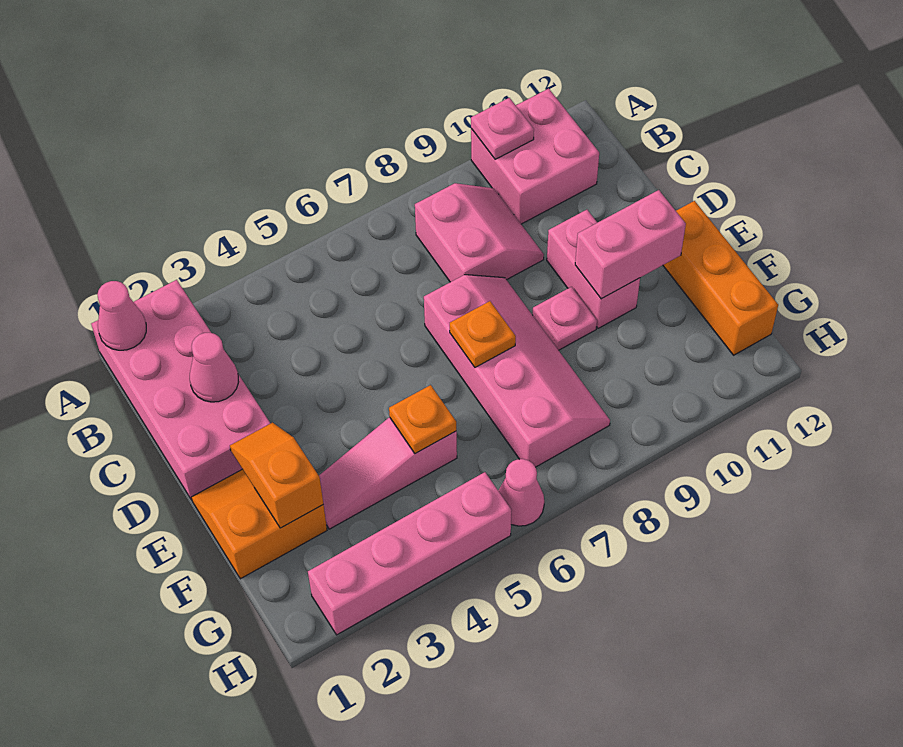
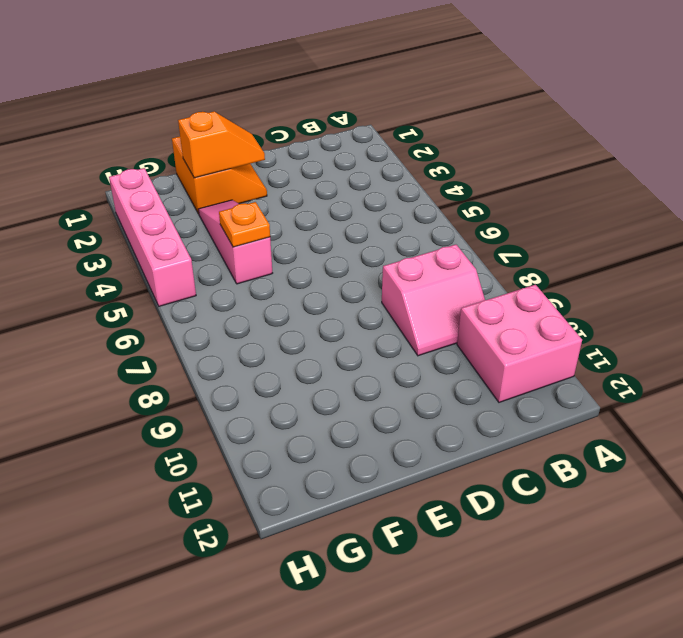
none -> pink brick A1:D2 level 1
none -> pink slope D7:G8 level 1 top 7
none -> pink brick D10:E10 level 1

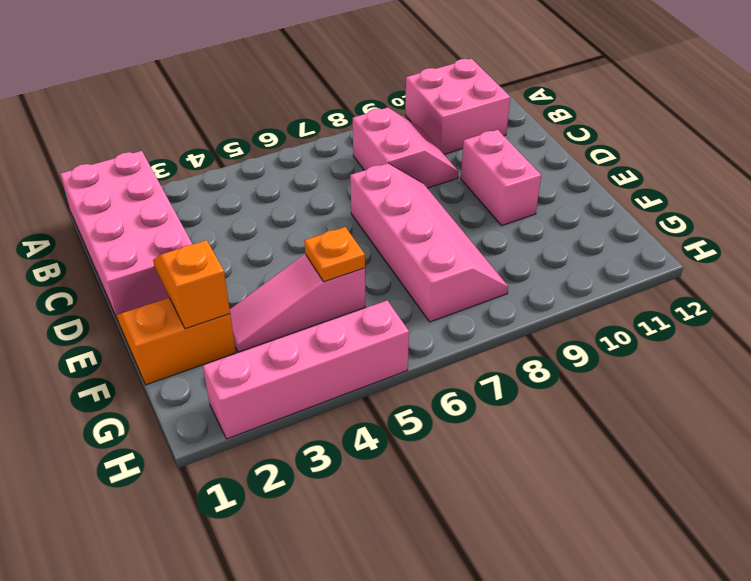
none -> pink plate E9 level 1
none -> orange brick E12:G12 level 1
none -> pink cone H6 level 1

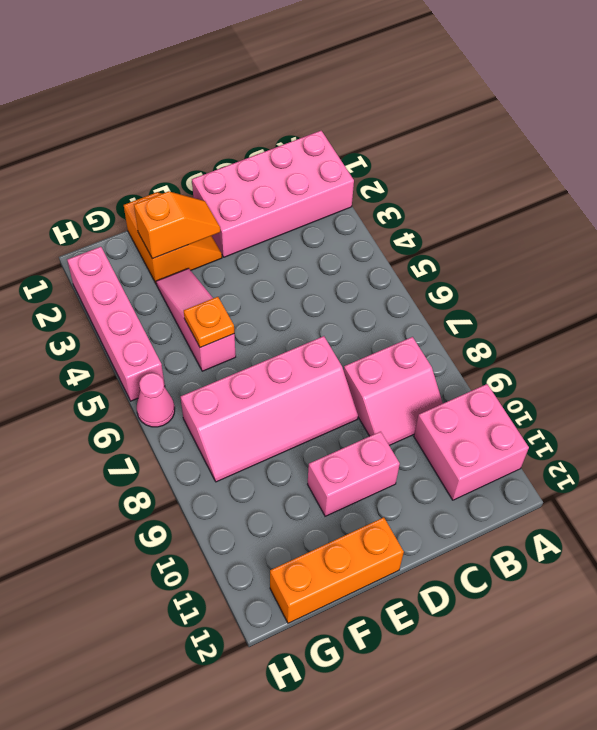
none -> pink plate E9 level 1
none -> pink cone A1 level 2
none -> pink plate A10 level 2

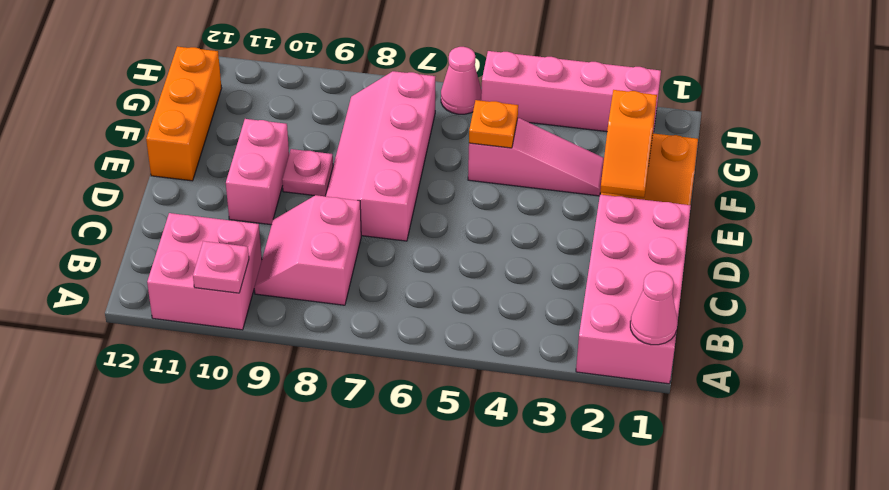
none -> pink cone C2 level 2
none -> orange plate E7 level 2
none -> pink brick E10:E11 level 2

